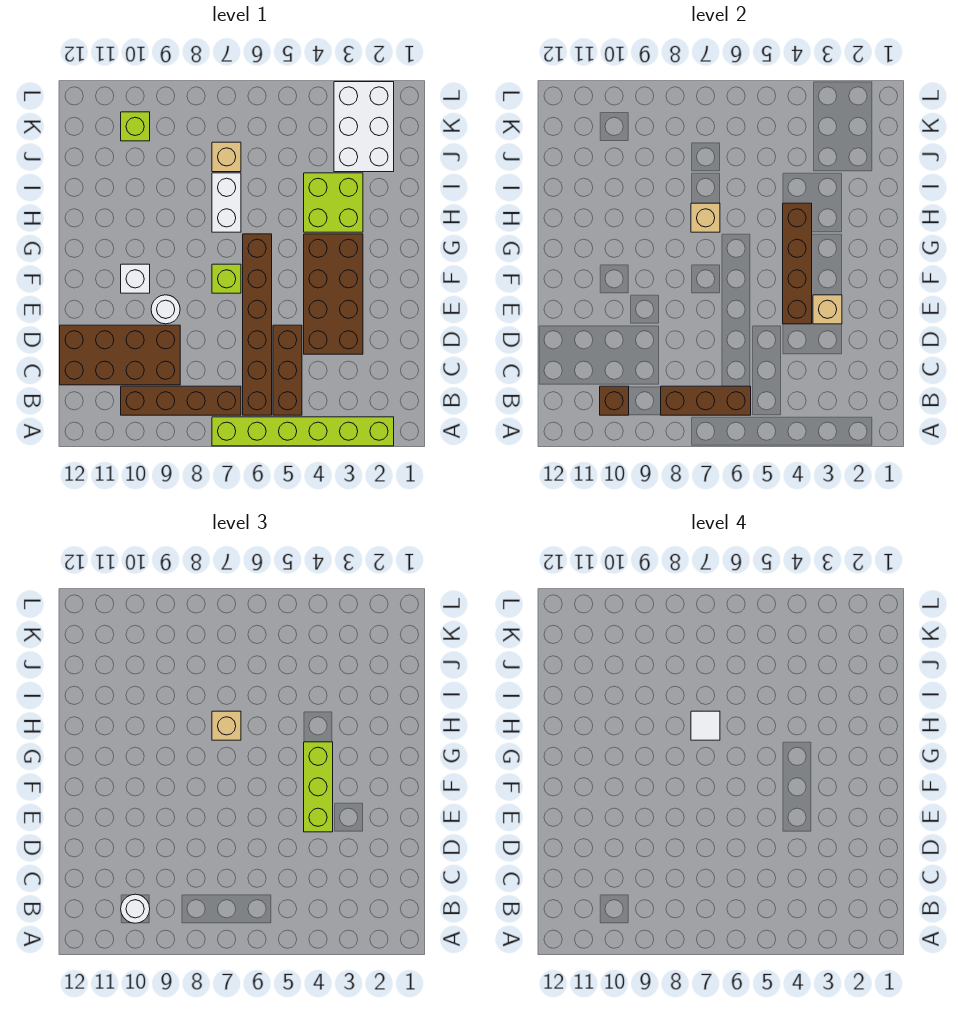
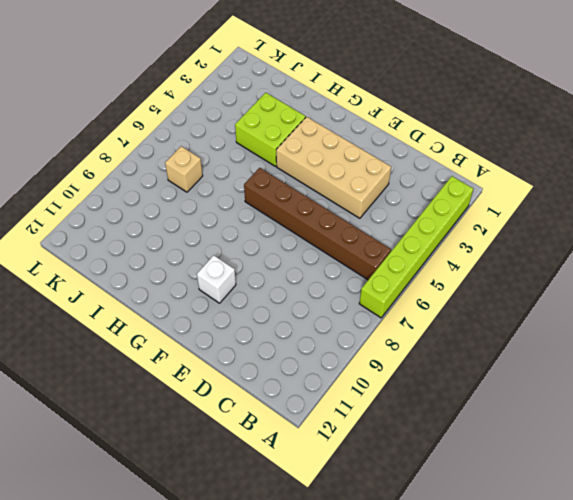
tan brick D3:G4 level 1 -> brown brick D3:G4 level 1
none -> brown brick B5:D5 level 1
none -> brown brick B7:B10 level 1
none -> brown brick C9:D12 level 1

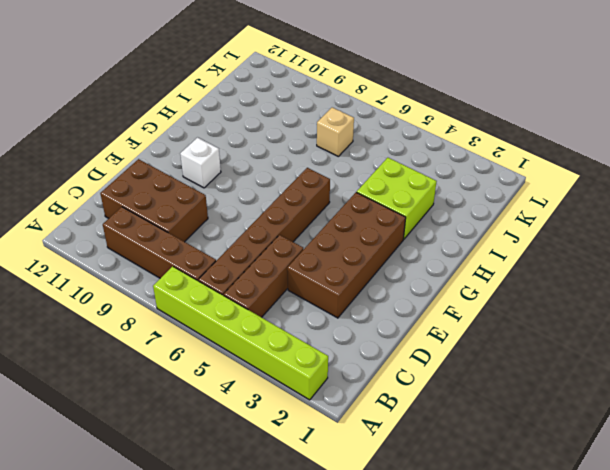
brown brick C9:D11 level 1 -> brown brick C9:D12 level 1
none -> white round brick E9 level 1
none -> lime brick F7 level 1
none -> white brick H7:I7 level 1

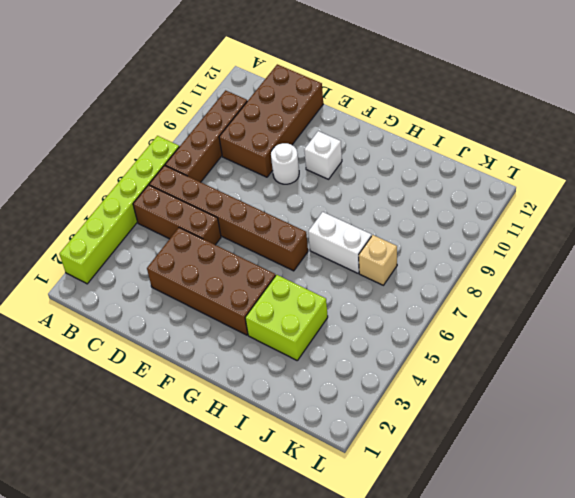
none -> lime brick F7 level 1
none -> white brick J2:L3 level 1
none -> lime brick K10 level 1

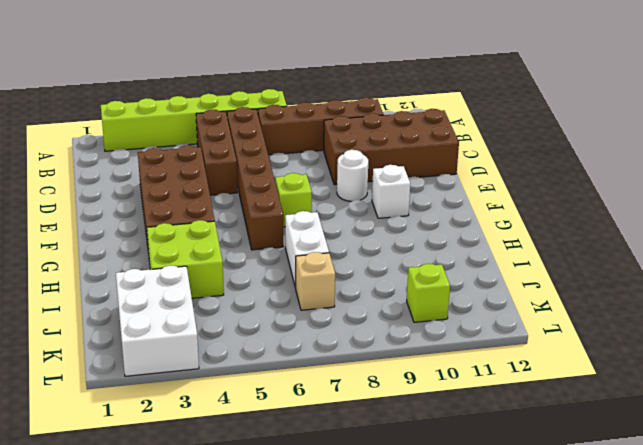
none -> brown brick B6:B8 level 2
none -> brown brick B10 level 2
none -> tan brick E3 level 2

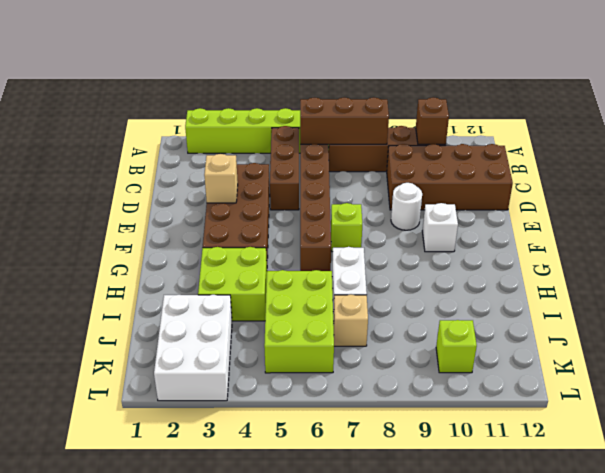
lime brick I5:K6 level 1 -> none
none -> brown brick E4:H4 level 2
none -> tan brick H7 level 2
none -> white round brick B10 level 3

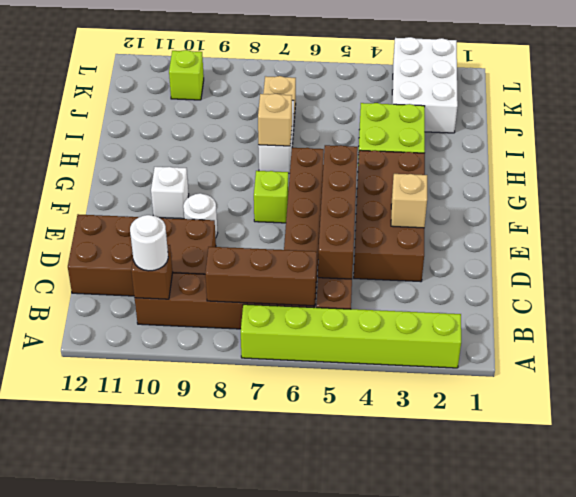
brown brick C5:F5 level 2 -> brown brick E4:H4 level 2
none -> lime brick E4:G4 level 3
none -> tan brick H7 level 3
none -> white tile H7 level 4

